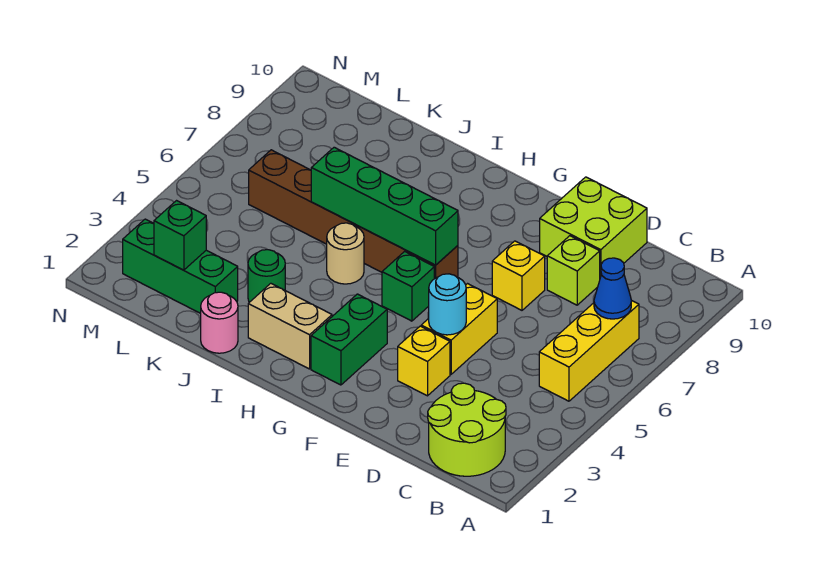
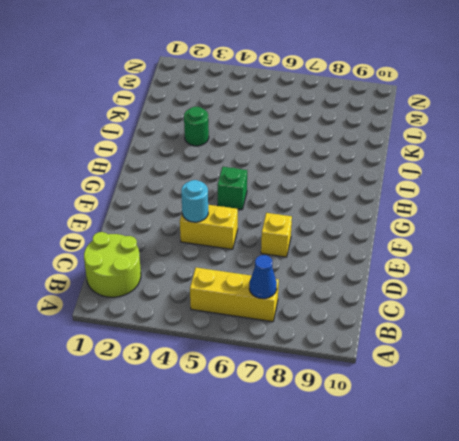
none -> lime brick D8 level 1
none -> lime brick D9:E10 level 1
none -> yellow brick E3 level 1

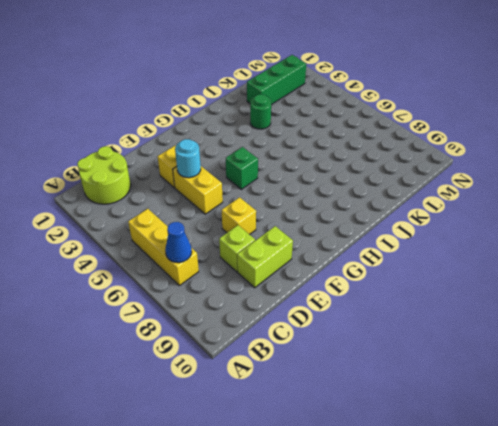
lime brick D9:E9 level 1 -> lime brick D9:E10 level 1
none -> green brick G2:G3 level 1
none -> brown brick G6:L6 level 1
none -> tan brick H2:I2 level 1

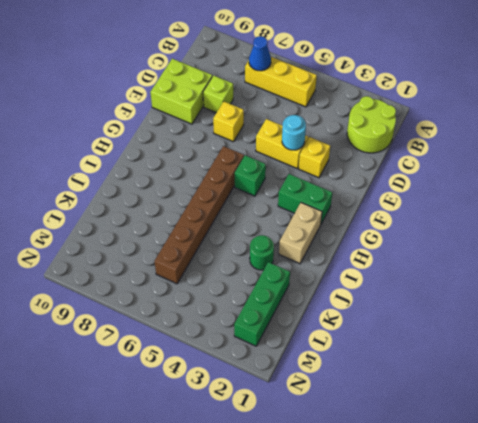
none -> tan round brick I5 level 1
none -> pink round brick J1 level 1
none -> green brick G6:J6 level 2

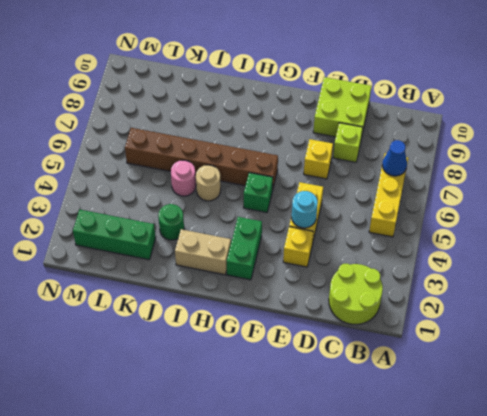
pink round brick J5 level 1 -> pink round brick J1 level 1
none -> green brick G6:J6 level 2
none -> green brick L2 level 2

